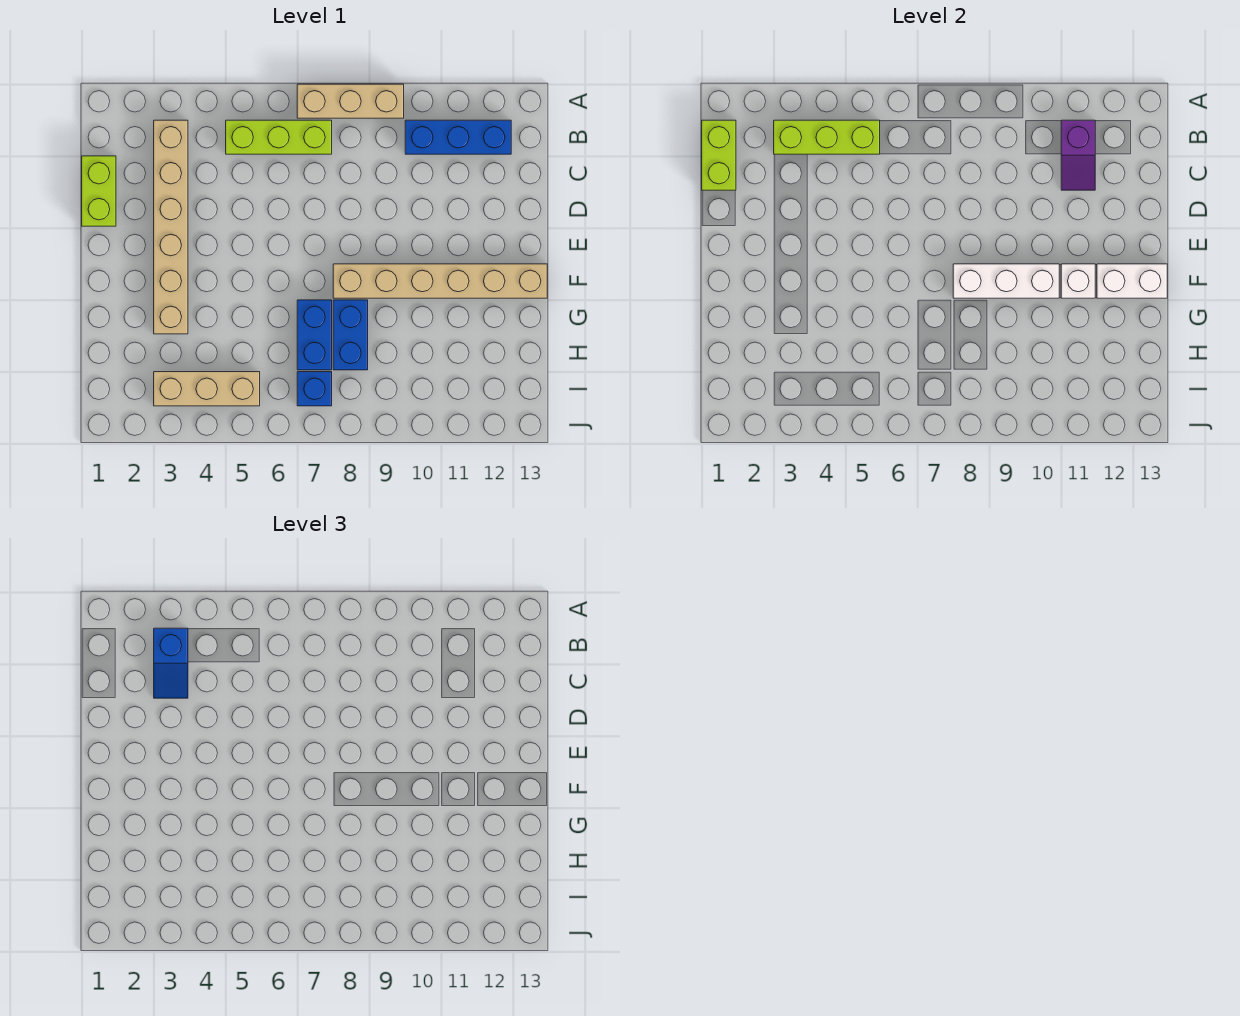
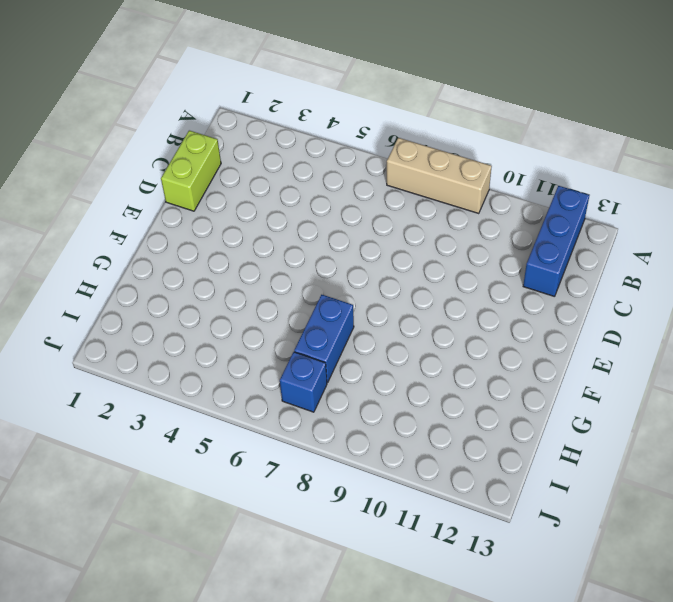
blue brick A12:C12 level 1 -> blue brick B10:B12 level 1
none -> tan brick B3:G3 level 1
none -> lime brick B5:B7 level 1
none -> tan brick F8:F13 level 1

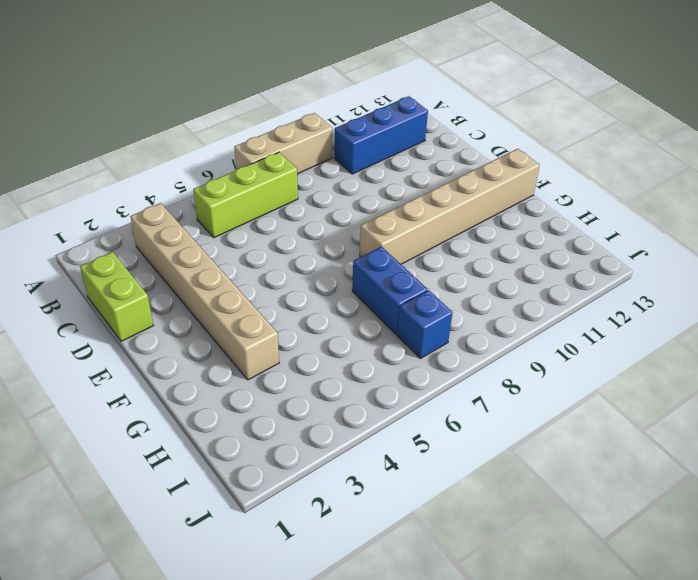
none -> blue brick G8:H8 level 1
none -> tan brick I3:I5 level 1
none -> lime brick B1:C1 level 2

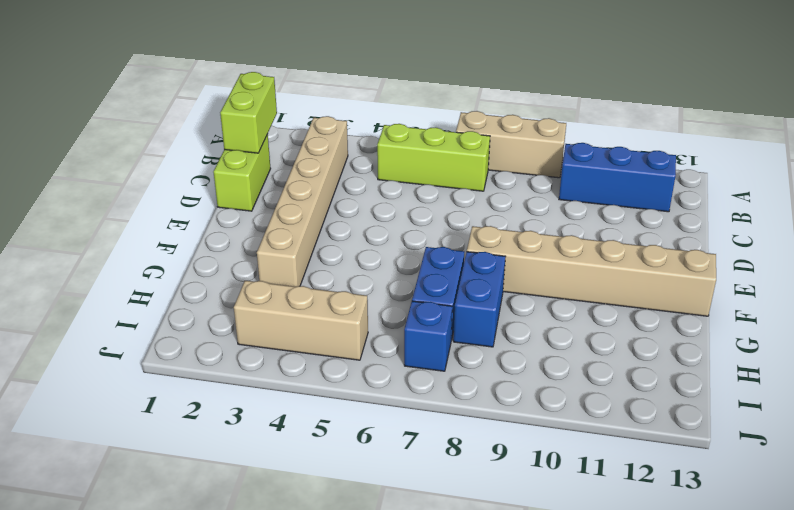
none -> lime brick B3:B5 level 2
none -> purple slope B11:C11 level 2 top B
none -> white brick F8:F10 level 2

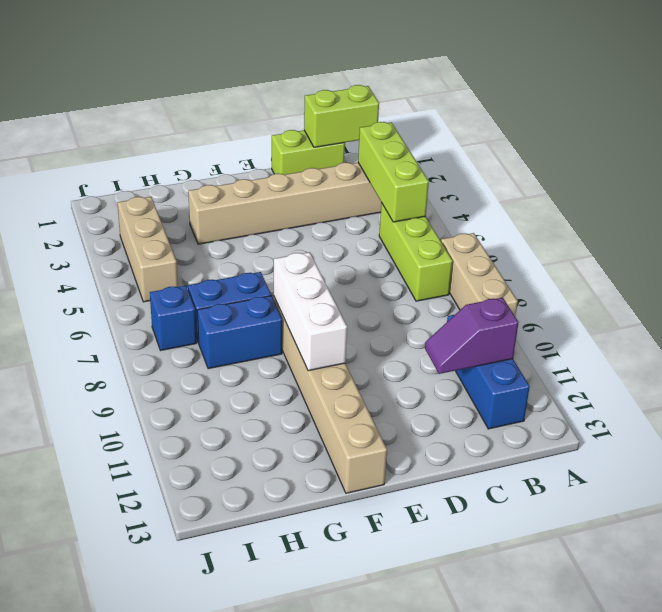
none -> white brick F11 level 2
none -> white brick F12:F13 level 2
none -> blue slope B3:C3 level 3 top B

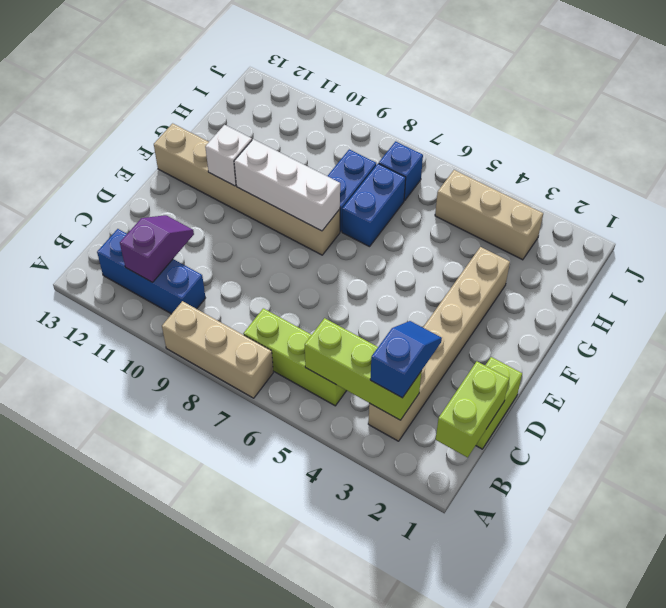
none -> white brick F12:F13 level 2

